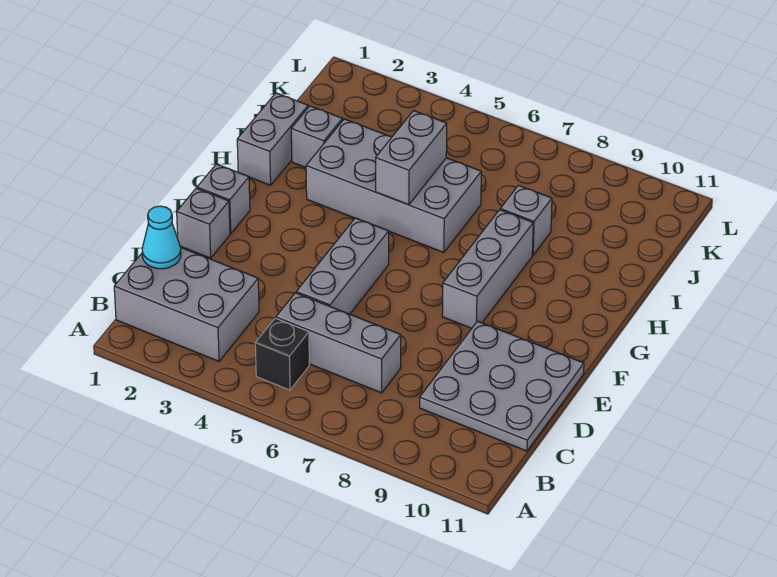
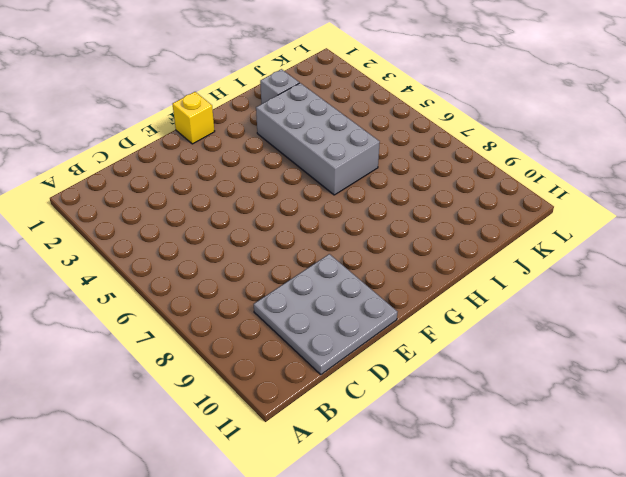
yellow brick F1 level 1 -> grey brick F1 level 1
none -> grey brick B1:C3 level 1
none -> black brick B5 level 1
none -> grey brick C5:C7 level 1

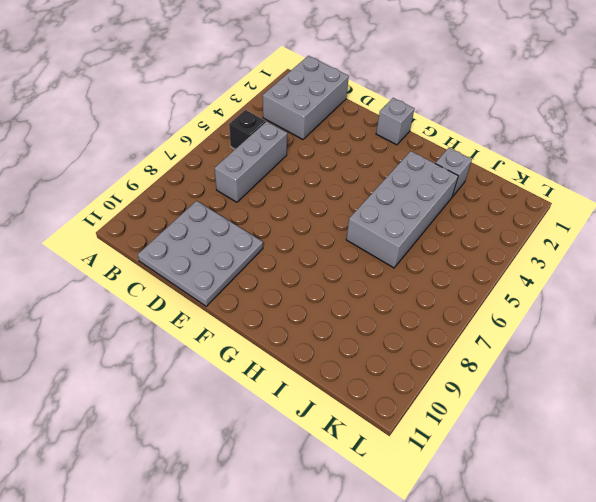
none -> grey brick D5:F5 level 1
none -> grey brick E1 level 1
none -> grey brick F8:H8 level 1

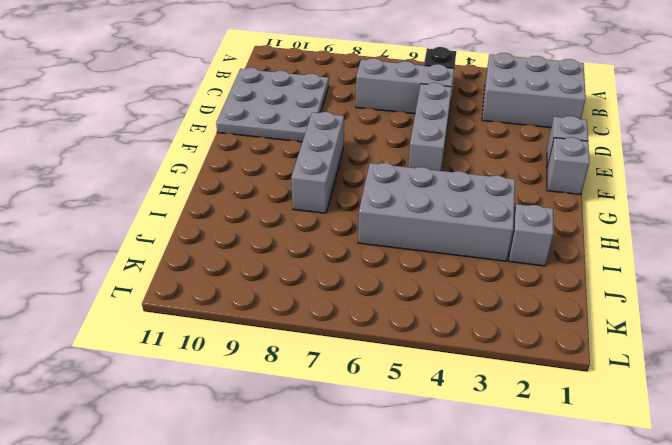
none -> grey brick H1:I1 level 1
none -> grey brick I8 level 1
none -> cyan cone C1 level 2

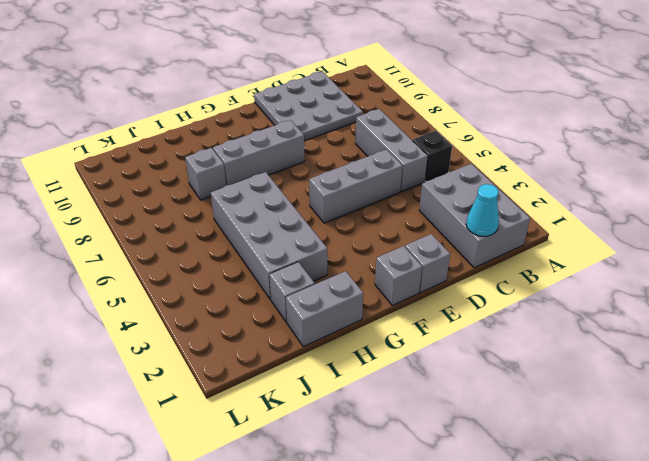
none -> grey brick H5:I5 level 2

